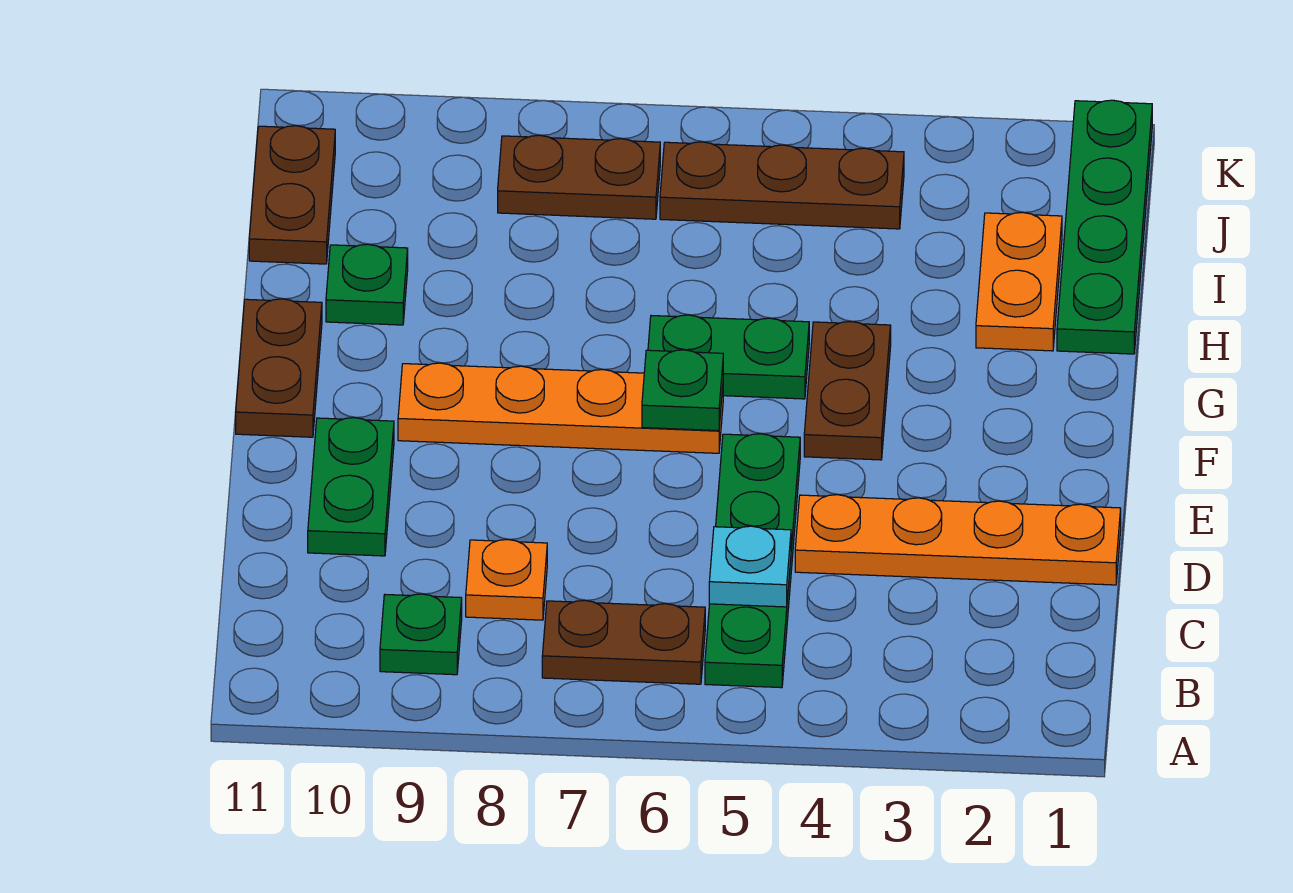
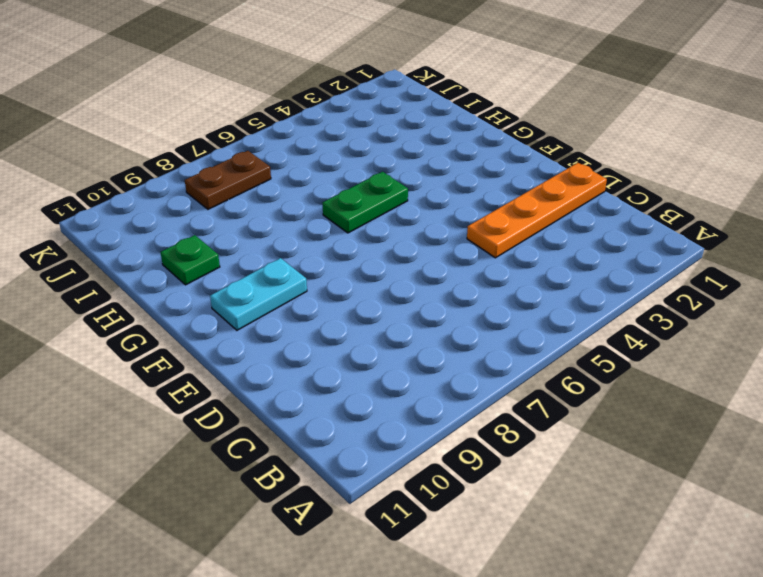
cyan plate F9:F10 level 1 -> orange plate F6:F9 level 1
none -> green plate B5:E5 level 1
none -> brown plate B6:B7 level 1
none -> green plate B9 level 1

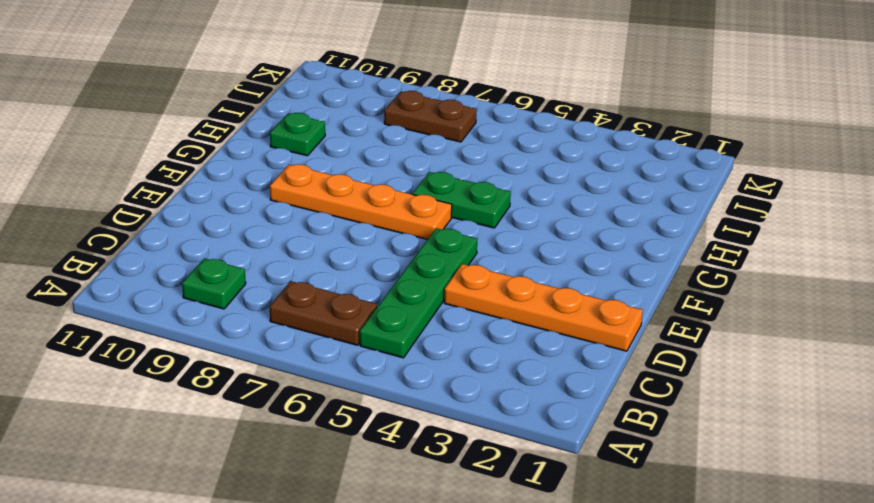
none -> orange plate C8 level 1
none -> green plate D10:E10 level 1
none -> brown plate F4:G4 level 1

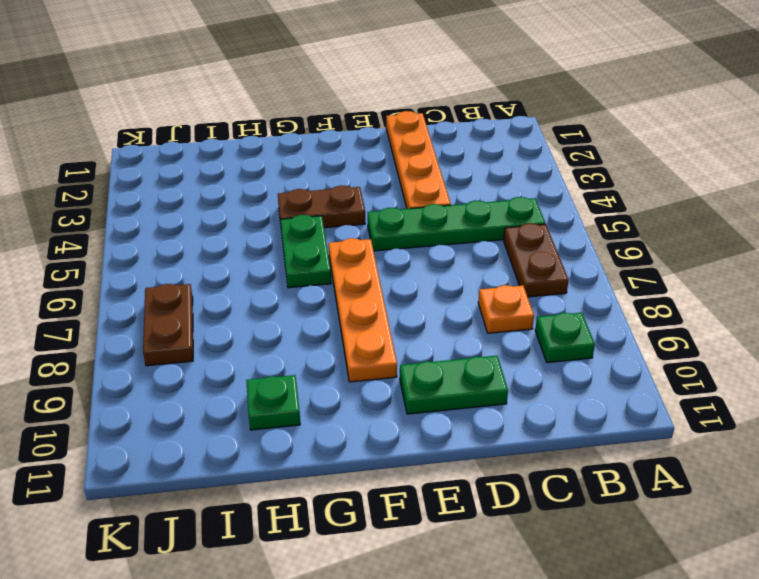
none -> brown plate F11:G11 level 1
none -> green plate H1:K1 level 1
none -> orange plate H2:I2 level 1

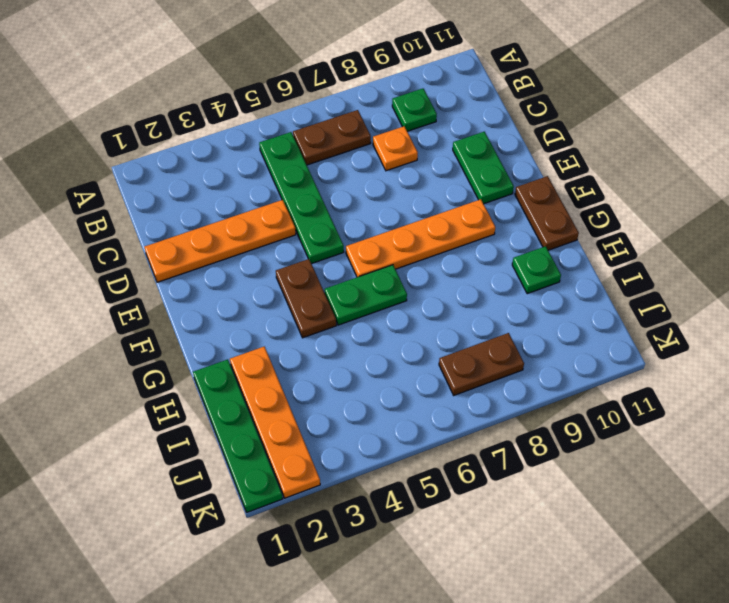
orange plate H2:K2 level 1 -> orange plate H2:I2 level 1
none -> brown plate I11:J11 level 1
none -> brown plate J4:J6 level 1
none -> cyan plate C5 level 2

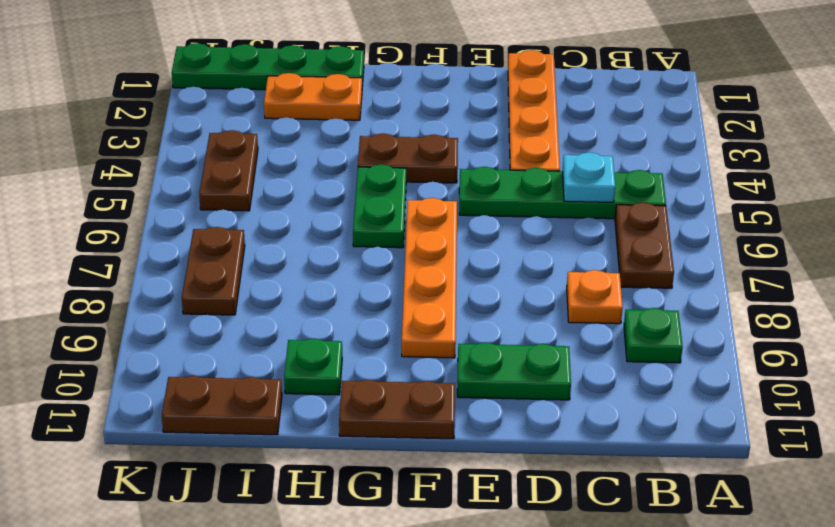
brown plate J4:J5 level 1 -> brown plate J4:J6 level 1
none -> green plate F6 level 2

